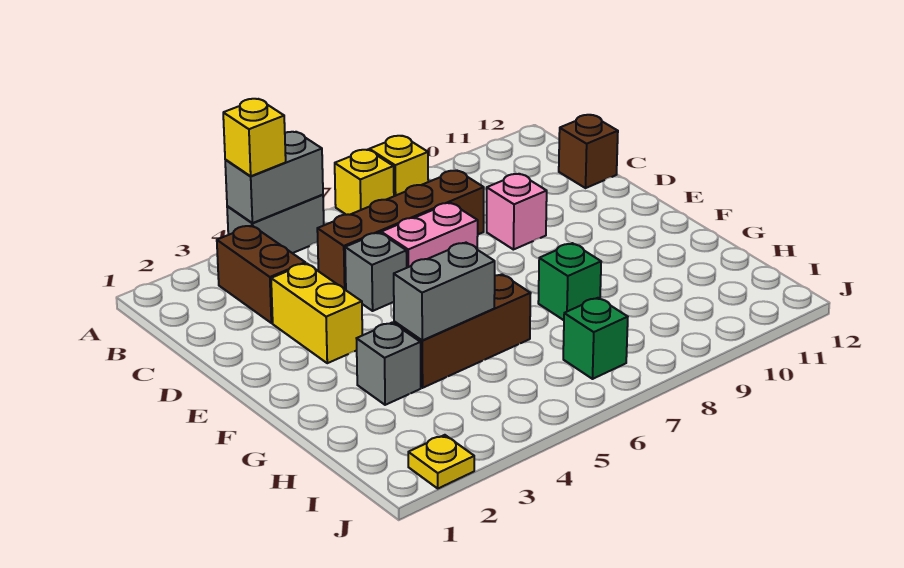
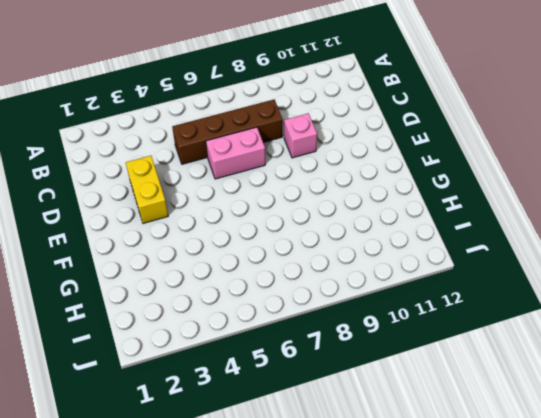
none -> grey brick A4:A5 level 1
none -> yellow brick A7 level 1
none -> yellow brick A8 level 1

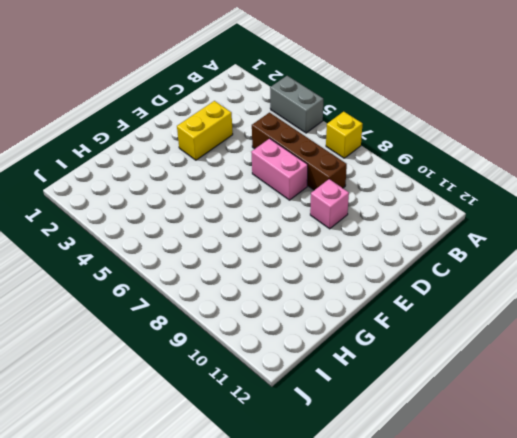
none -> yellow brick A8 level 1
none -> brown brick B3:C3 level 1
none -> brown brick C12 level 1

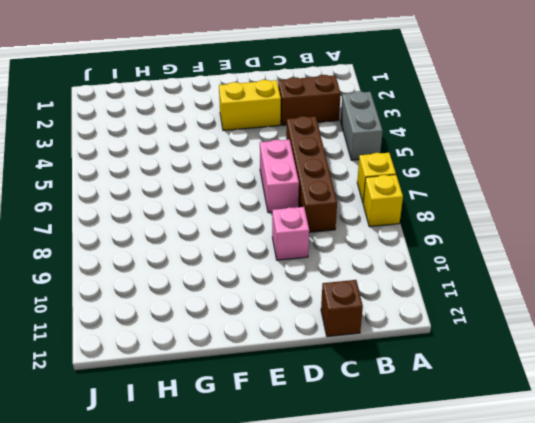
none -> grey brick D5 level 1
none -> grey brick G3 level 1
none -> brown brick G4:G6 level 1

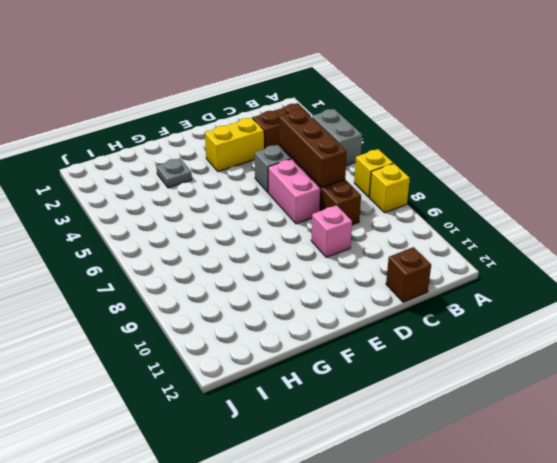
brown brick C5:C7 level 2 -> brown brick G4:G6 level 1
grey plate G3 level 1 -> grey brick G3 level 1
none -> green brick G8 level 1
none -> green brick I7 level 1
none -> yellow plate J2 level 1

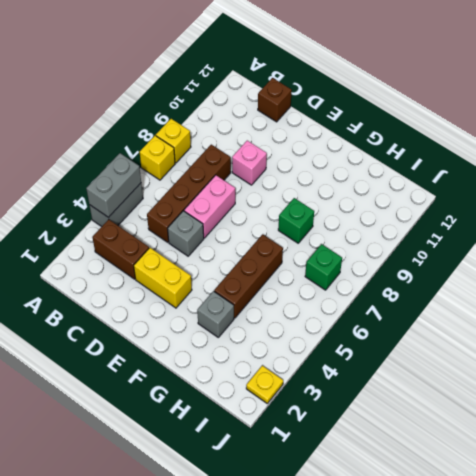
none -> grey brick G4:G5 level 2
none -> yellow brick A4 level 3

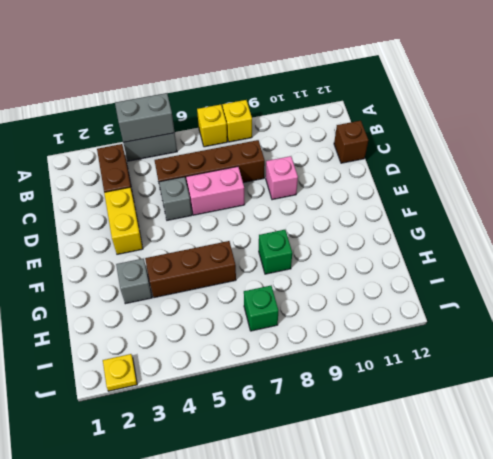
none -> grey brick G4:G5 level 2
none -> yellow brick A4 level 3

